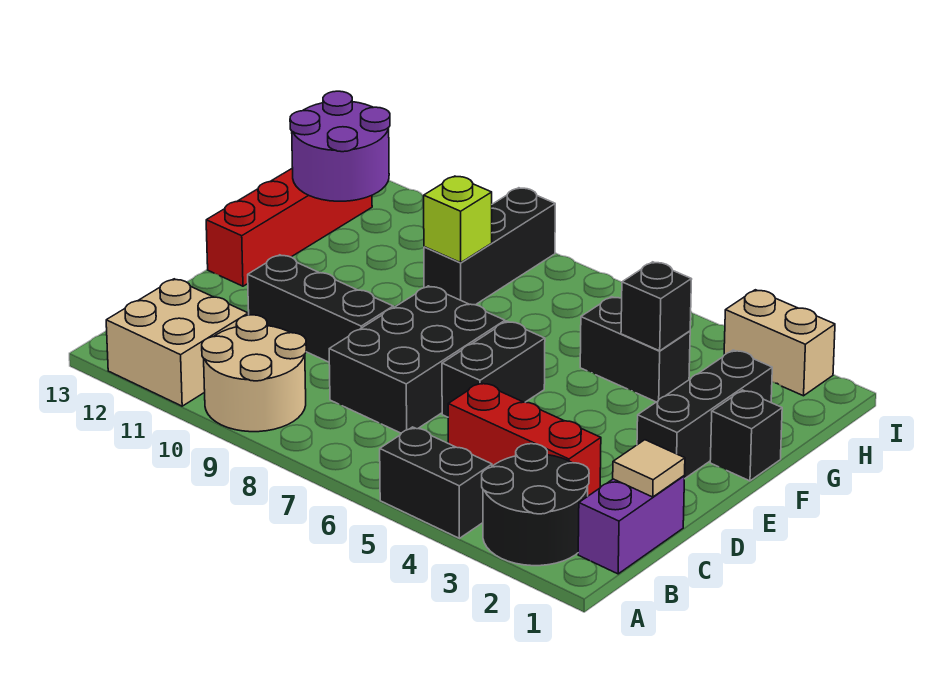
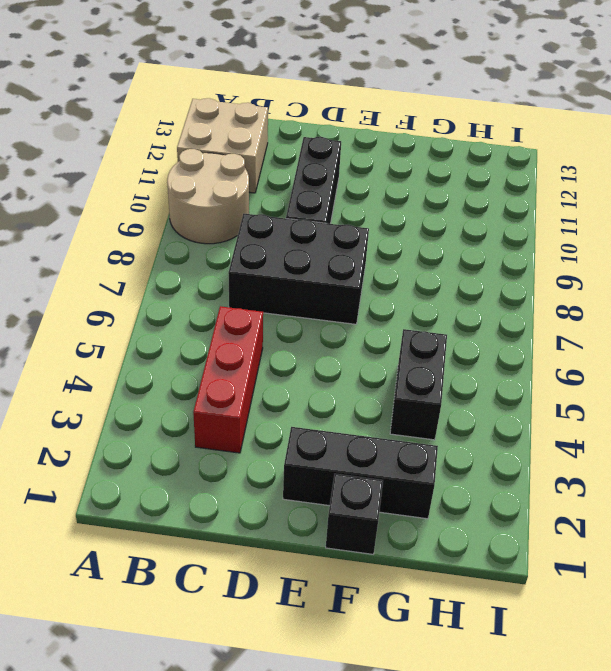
none -> black round brick A2:B3 level 1
none -> black brick A4:A5 level 1
none -> purple brick B1:C1 level 1

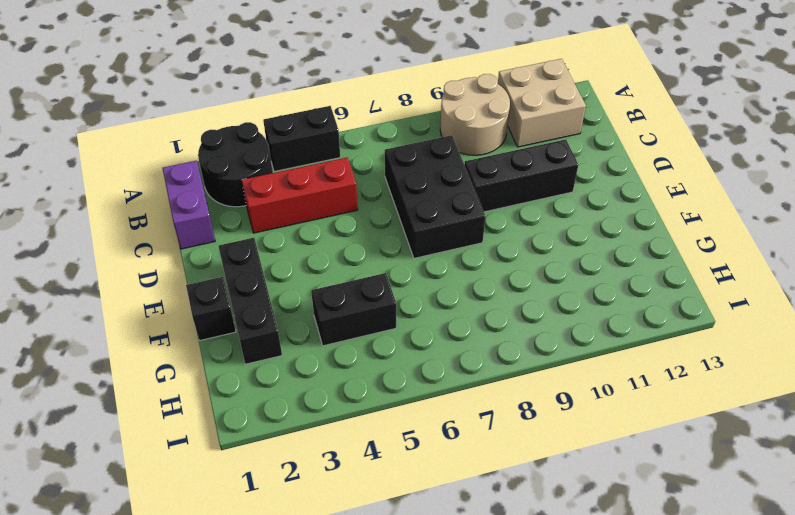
none -> black brick D6:E6 level 1
none -> red brick E13:H13 level 1
none -> black brick G9:I9 level 1

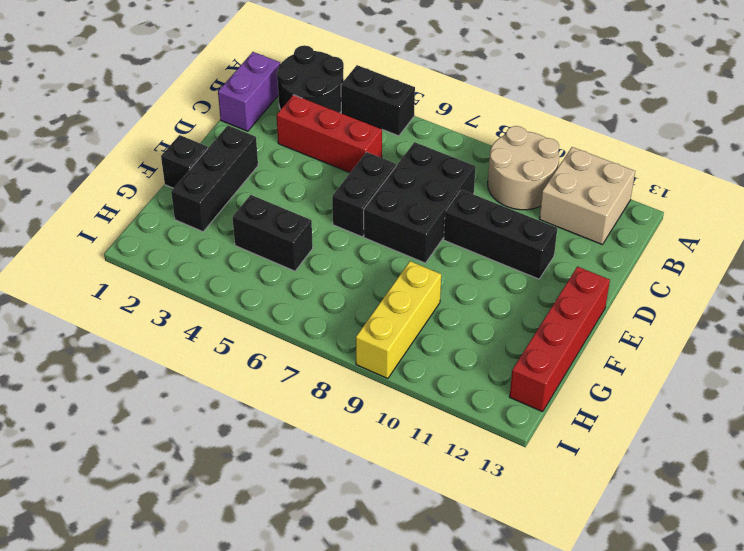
yellow brick G9:I9 level 1 -> black brick G9:I9 level 1
none -> tan brick I2:I3 level 1
none -> tan tile C1 level 2
none -> black brick G4 level 2

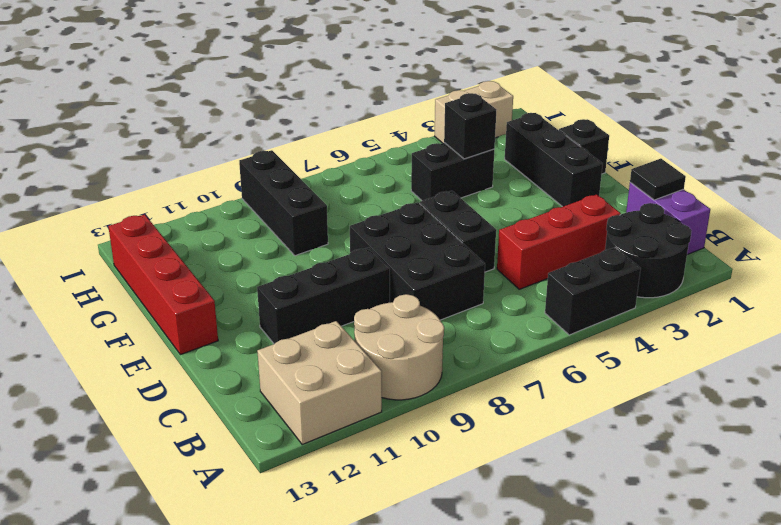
black tile C1 level 2 -> tan tile C1 level 2
none -> lime brick G9 level 2
none -> purple round brick G12:H13 level 2

